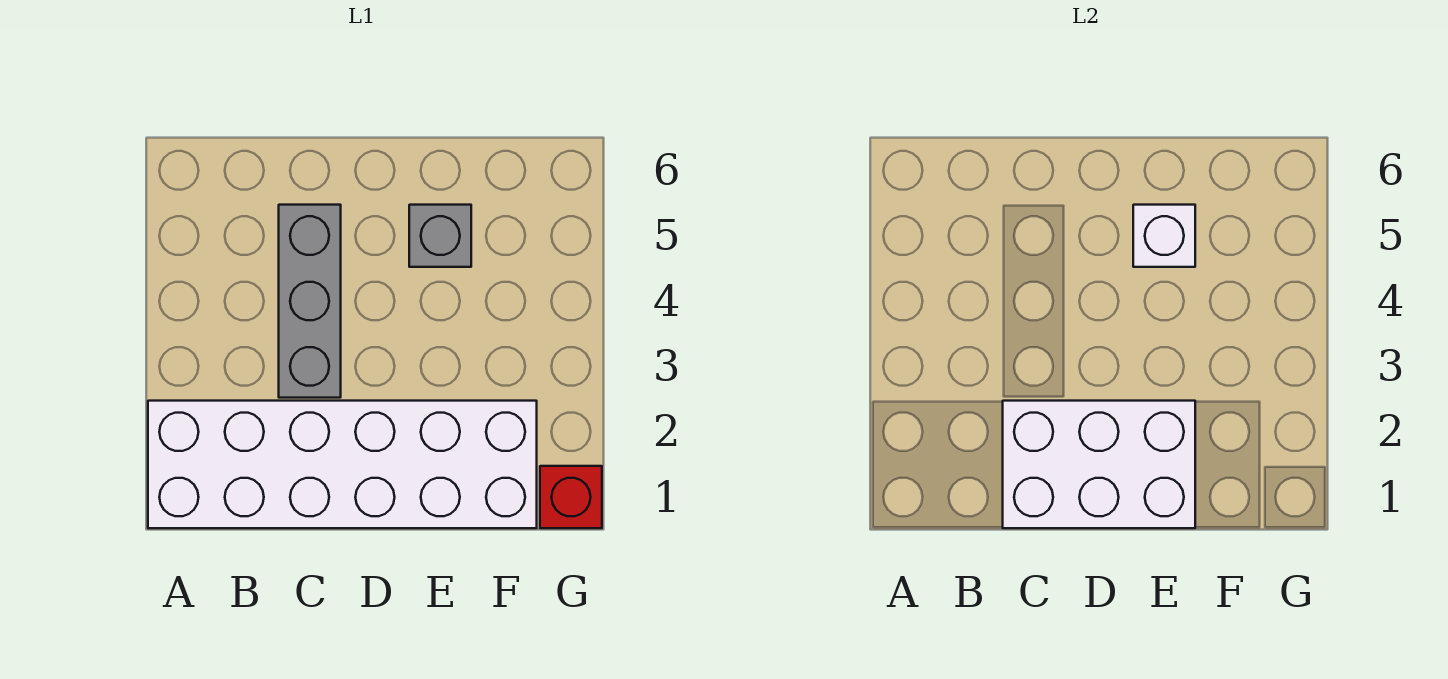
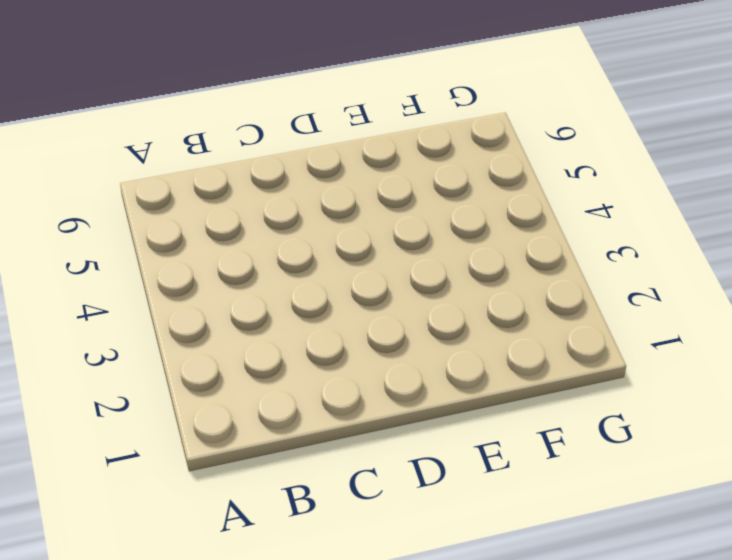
none -> white brick A1:F2 level 1
none -> grey brick C3:C5 level 1

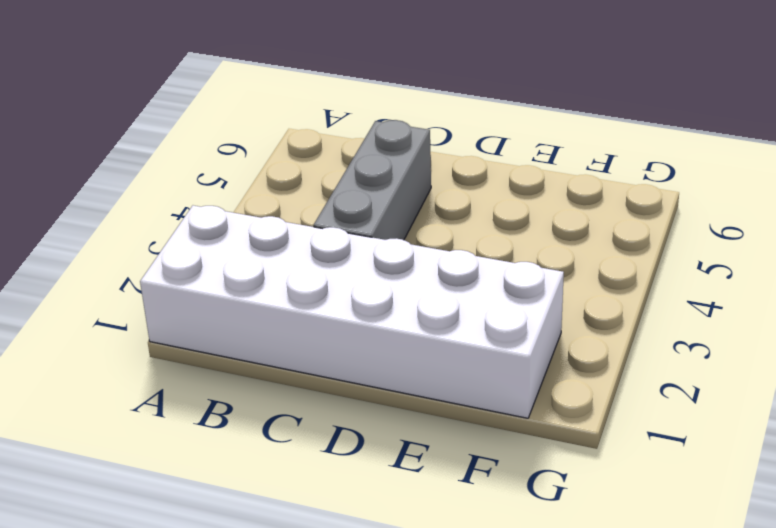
none -> grey brick E5 level 1
none -> red brick G1 level 1

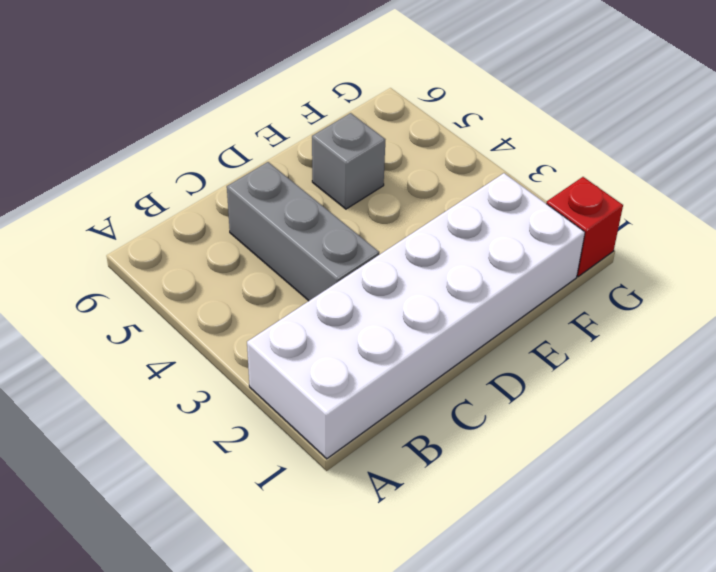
none -> white brick C1:E2 level 2
none -> white brick E5 level 2

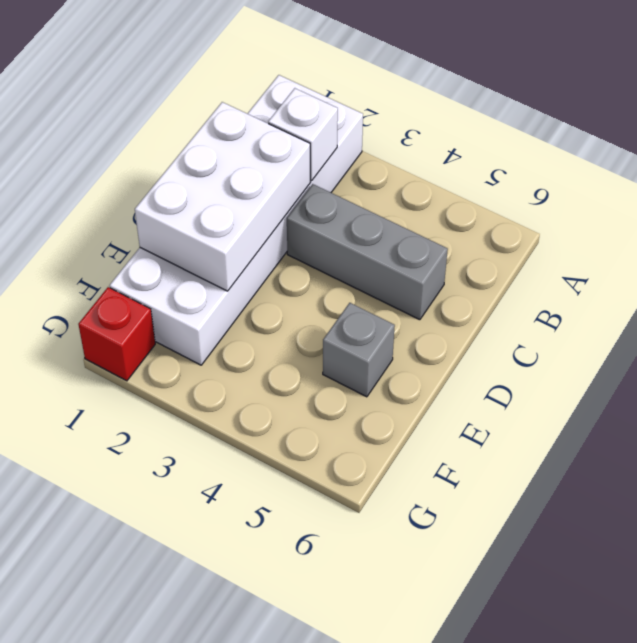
white brick B2 level 2 -> white brick E5 level 2

